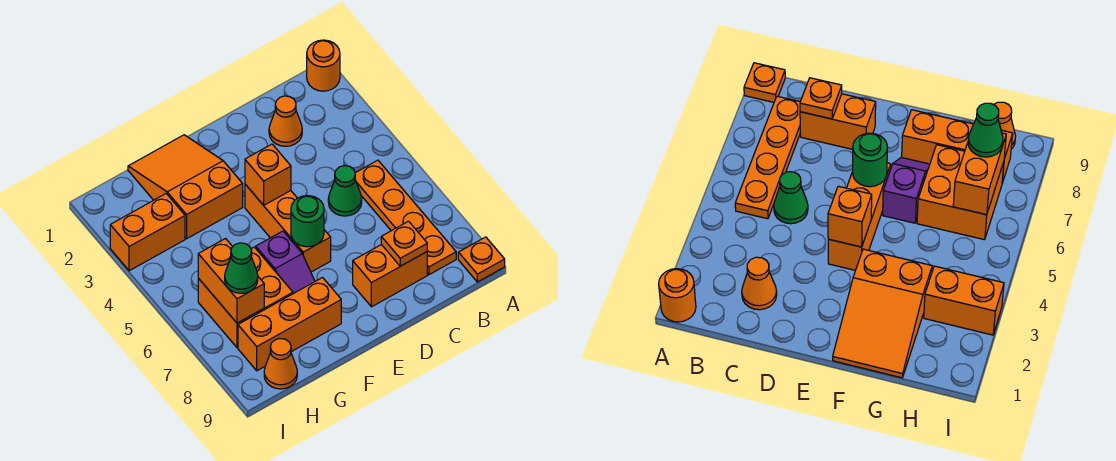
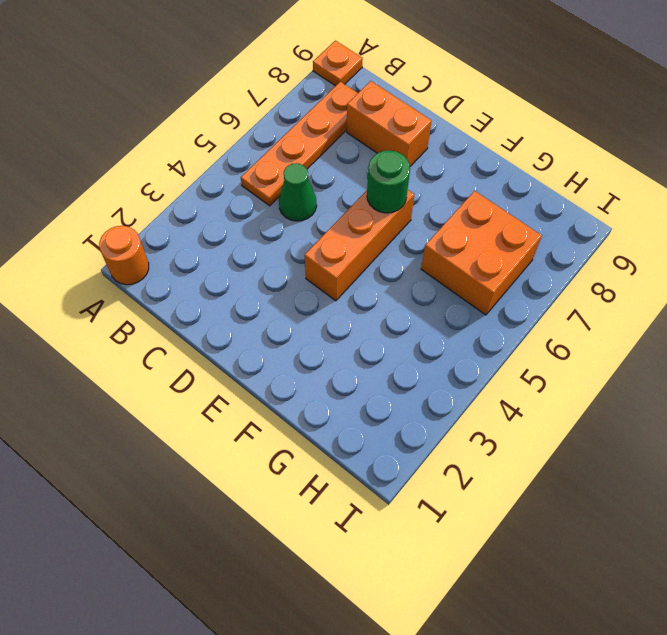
none -> orange cone C2 level 1
none -> orange slope F1:G3 level 1 top 3
none -> purple slope F6:F7 level 1 top 6

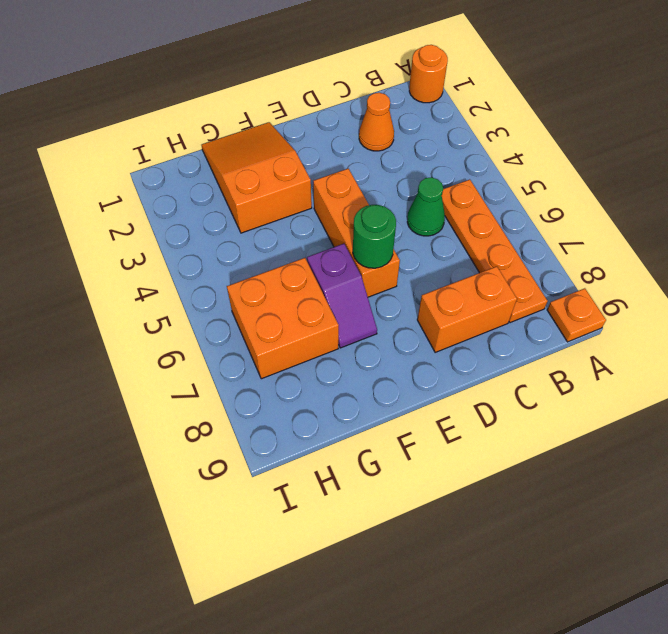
none -> orange brick F8:H8 level 1
none -> orange brick H3:I3 level 1
none -> orange cone H9 level 1

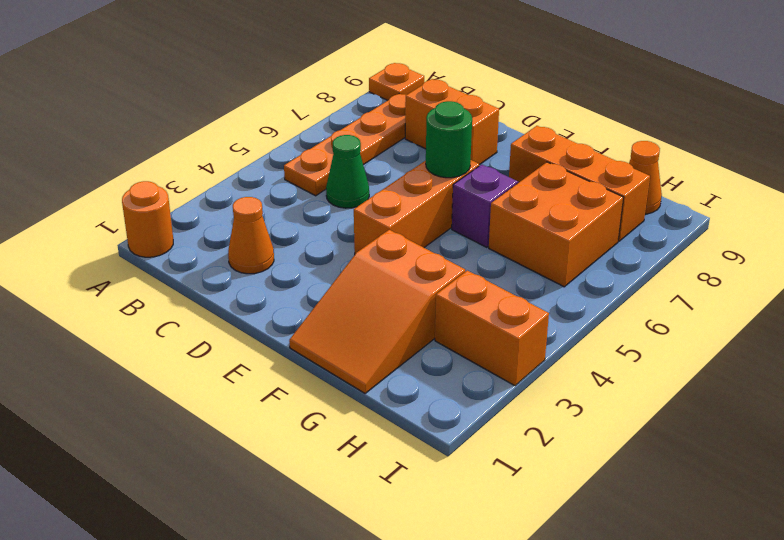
none -> orange plate C8 level 2
none -> orange brick E4 level 2
none -> orange brick H6:H7 level 2

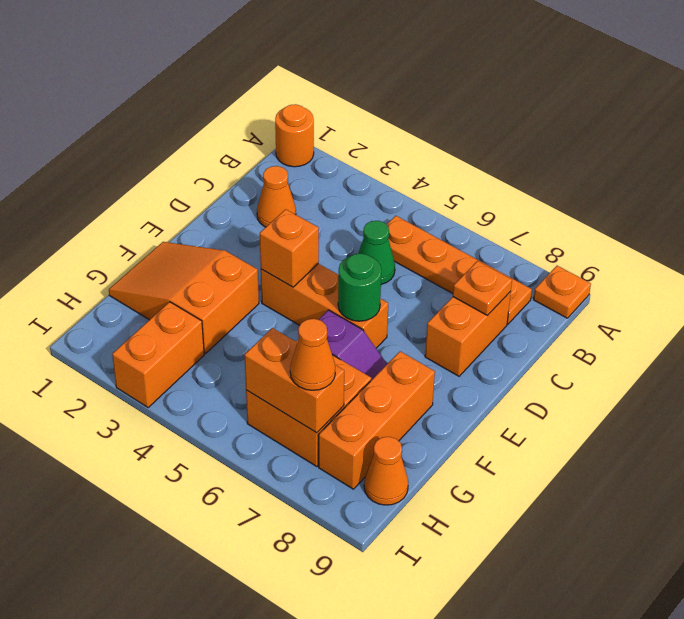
orange cone H7 level 3 -> green cone H7 level 3

